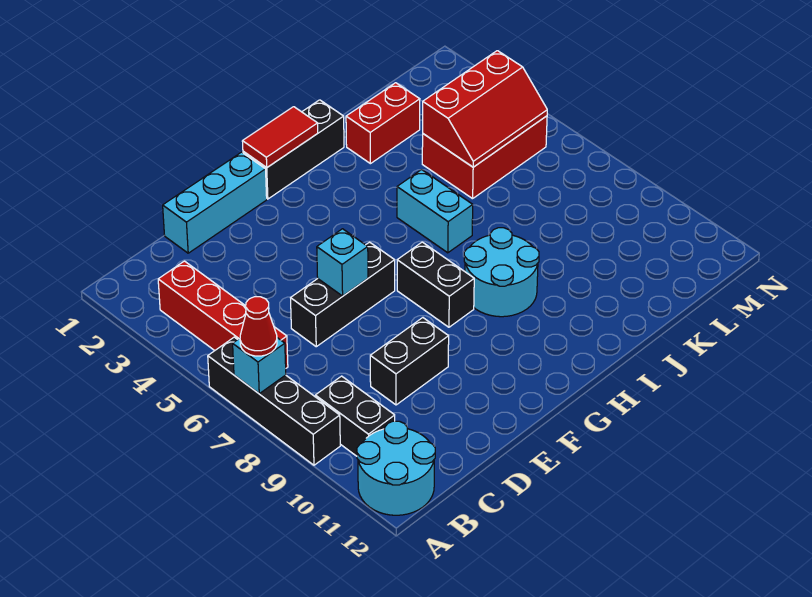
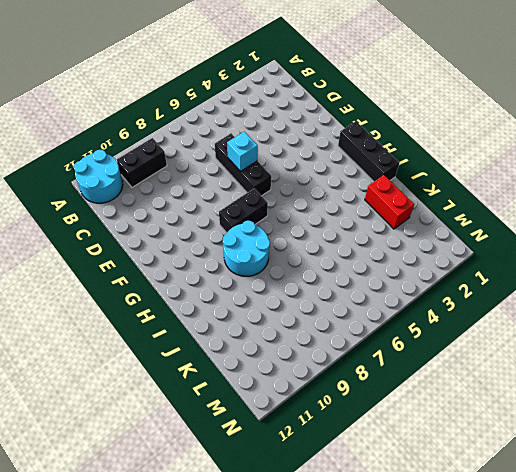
none -> black brick A6:A9 level 1
none -> red brick B3:B6 level 1
none -> cyan brick D1:F1 level 1

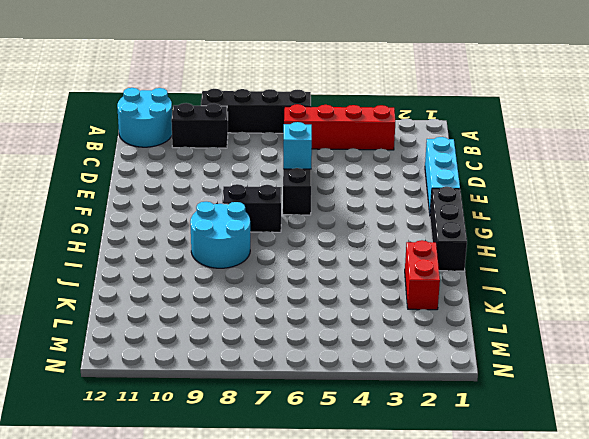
none -> black brick D9:E9 level 1
none -> cyan brick I5:I6 level 1
none -> red brick K4:M5 level 1

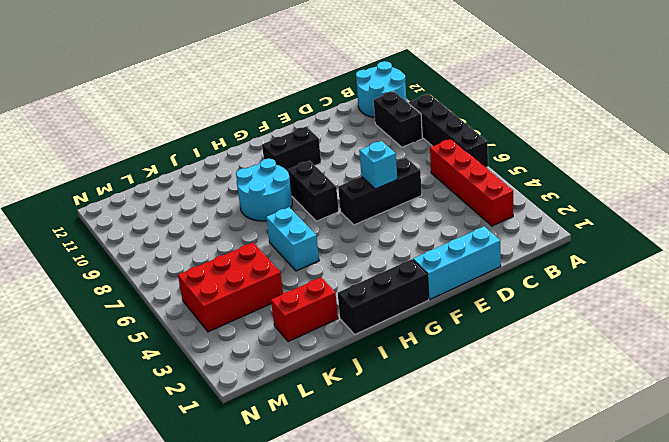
black brick F10:G10 level 1 -> black brick D9:E9 level 1
none -> cyan brick A7 level 2
none -> red tile G1:H1 level 2
none -> red slope K4:M5 level 2 top 4

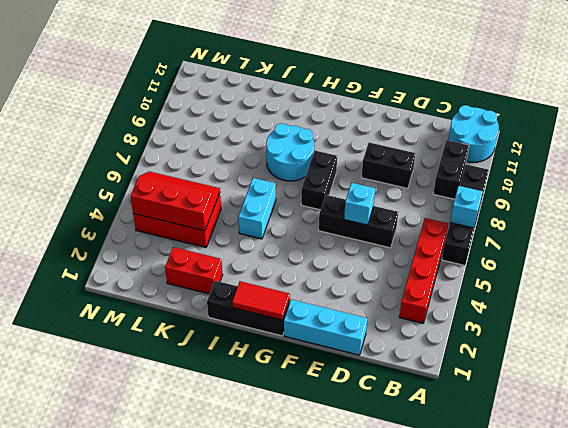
none -> red cone A7 level 3

